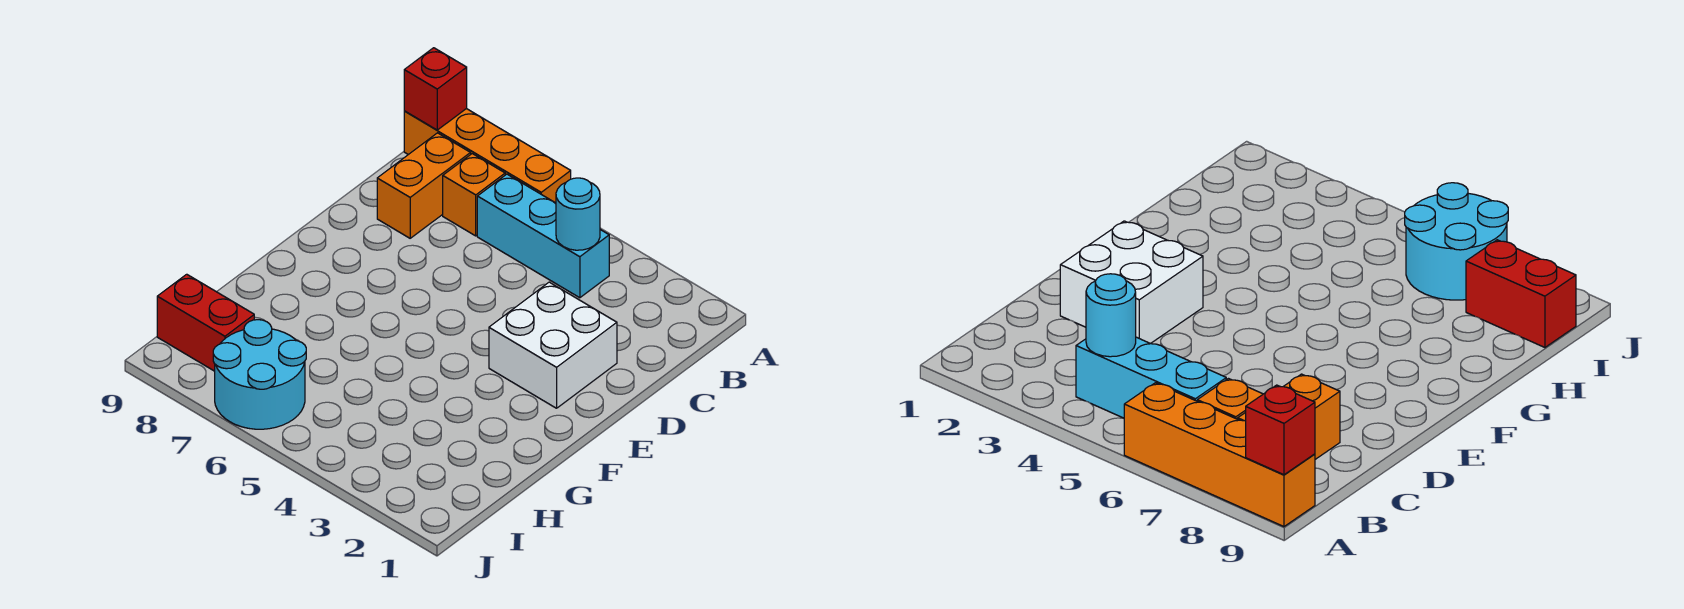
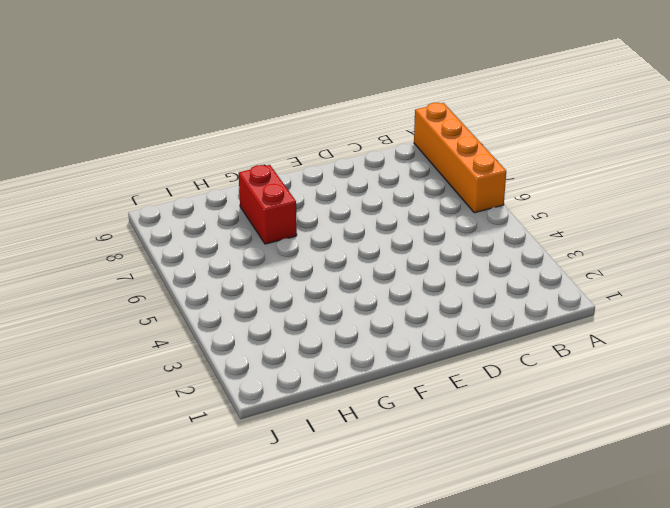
red brick G7:G8 level 1 -> red brick I8:I9 level 1
none -> cyan brick B4:B6 level 1
none -> orange brick B7 level 1

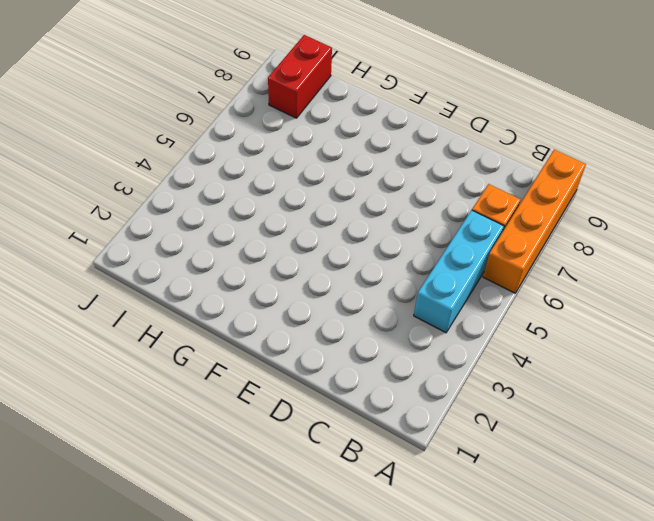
none -> orange brick B8:C8 level 1
none -> white brick D2:E3 level 1

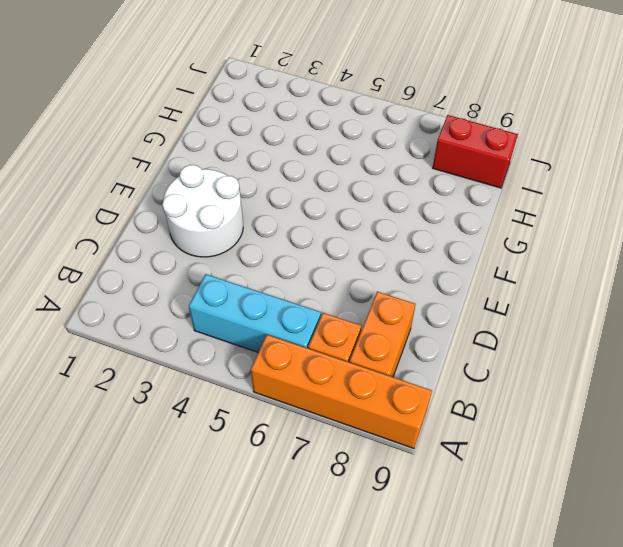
white round brick D2:E3 level 1 -> white brick D2:E3 level 1
none -> cyan round brick I6:J7 level 1
none -> red brick A9 level 2

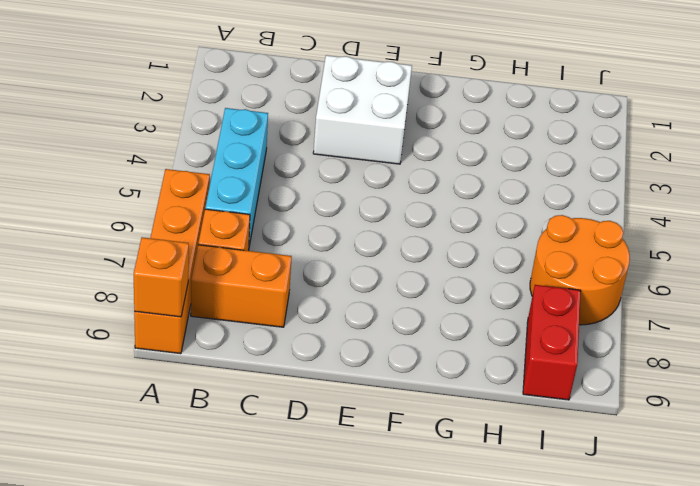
orange brick A9 level 2 -> red brick A9 level 2
orange round brick I6:J7 level 1 -> cyan round brick I6:J7 level 1
none -> cyan round brick B4 level 2

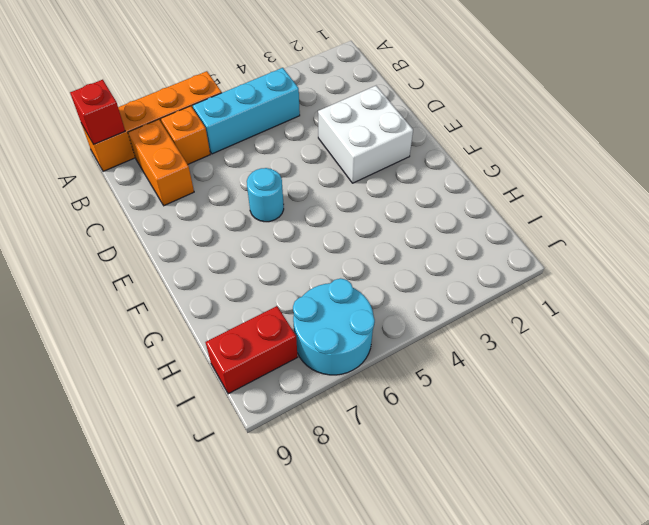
cyan round brick E6 level 1 -> cyan round brick B4 level 2

